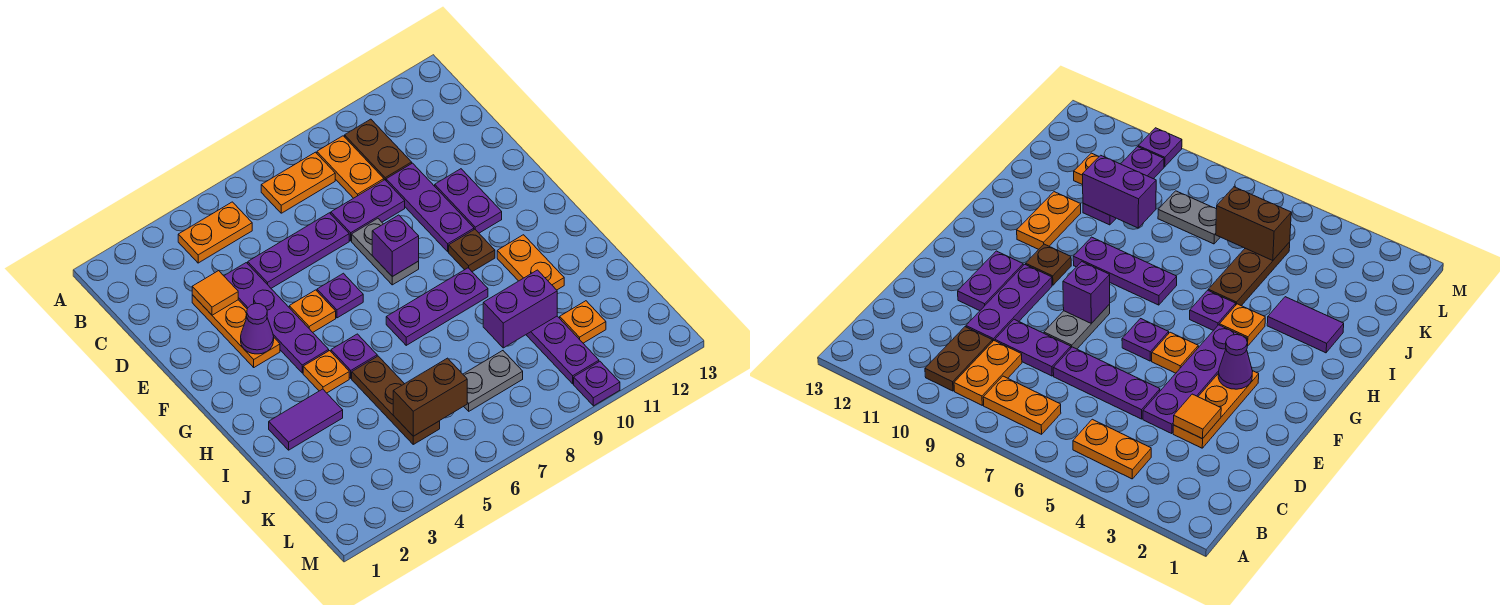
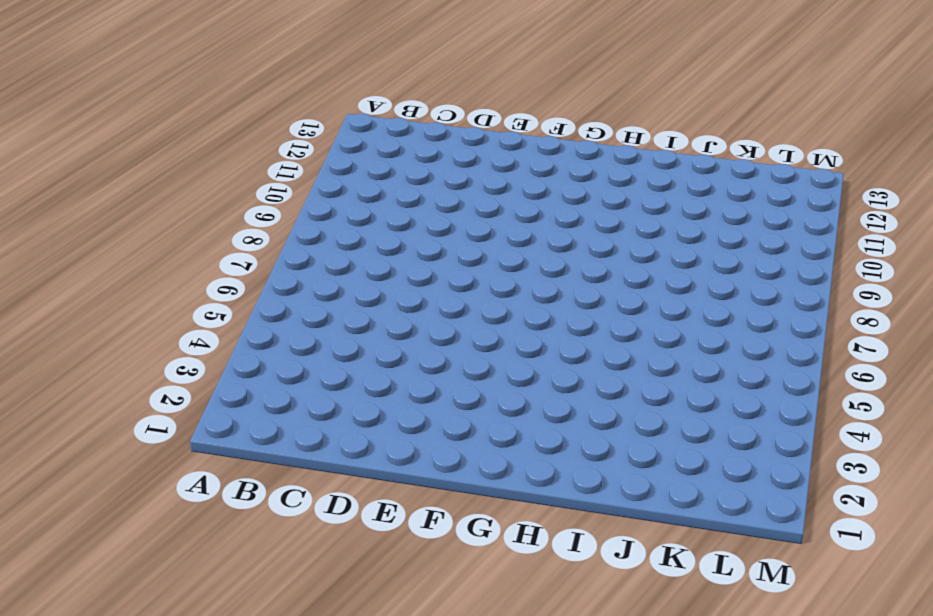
none -> orange plate B4:B5 level 1
none -> orange plate B7:B8 level 1
none -> orange plate B9:C9 level 1

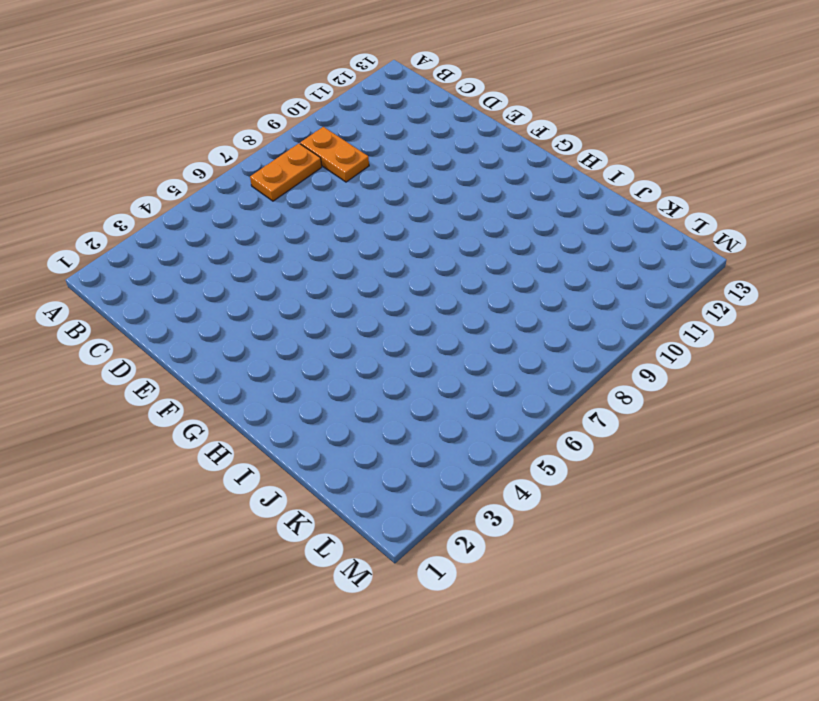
none -> orange plate B4:B5 level 1
none -> brown plate B10:C10 level 1
none -> orange plate D3:F3 level 1

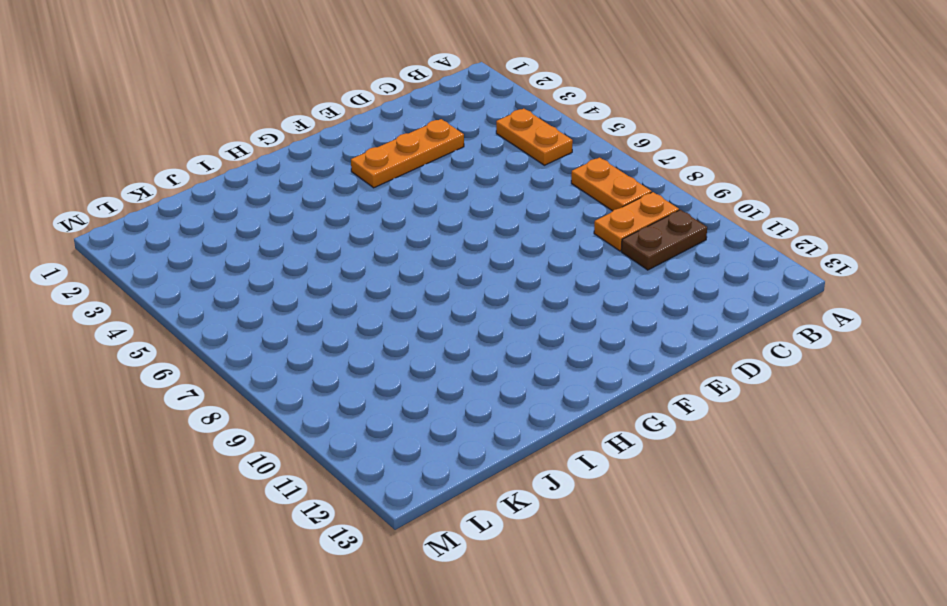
none -> purple plate D4:G4 level 1
none -> purple plate D5:D7 level 1
none -> purple plate D8:D9 level 1

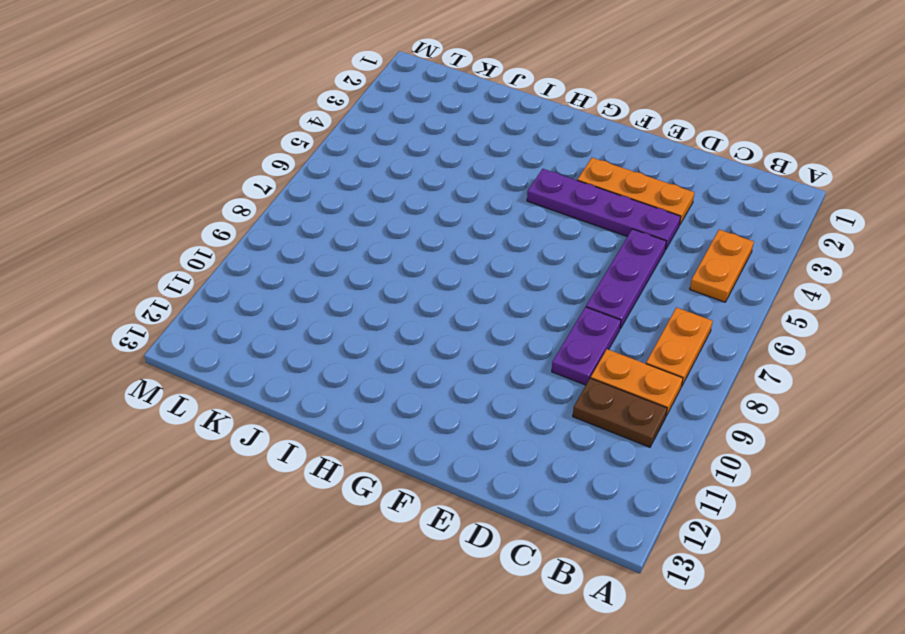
none -> purple plate D10:F10 level 1
none -> grey plate E8:F8 level 1
none -> purple plate E11:F11 level 1

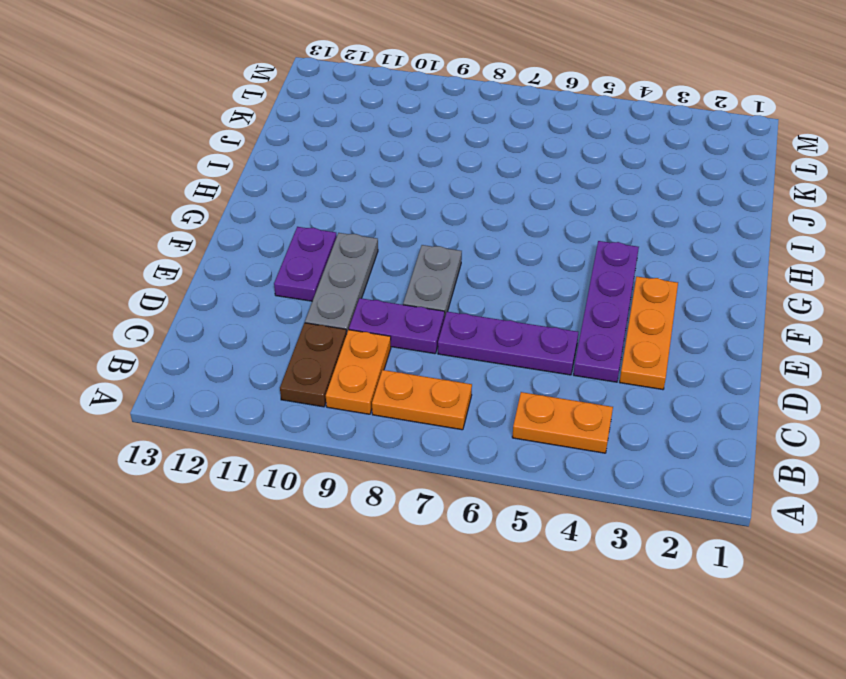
grey plate D10:F10 level 1 -> purple plate D10:F10 level 1
none -> orange plate F5 level 1
none -> purple plate F6 level 1
none -> brown plate G10 level 1

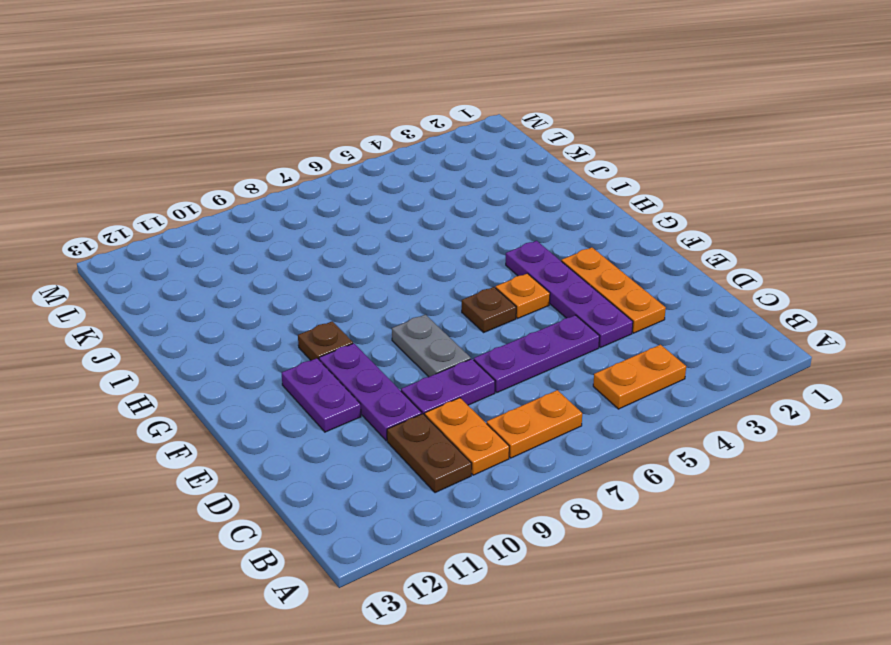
brown plate F6 level 1 -> purple plate F6 level 1
none -> orange plate H4 level 1
none -> purple plate H5 level 1
none -> purple plate H7:H9 level 1

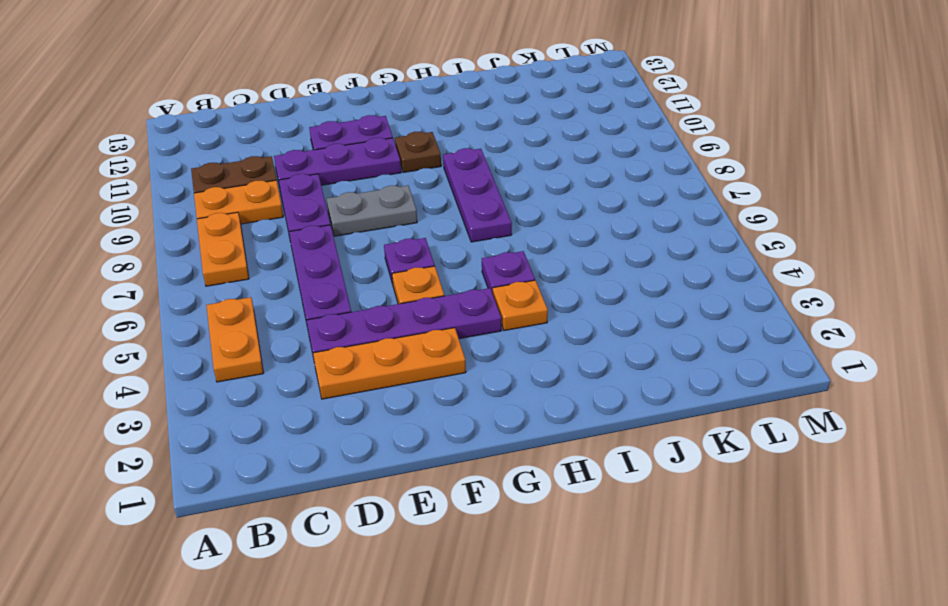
none -> orange plate H11:I11 level 1
none -> purple tile I2:I3 level 1
none -> brown plate I5:K5 level 1

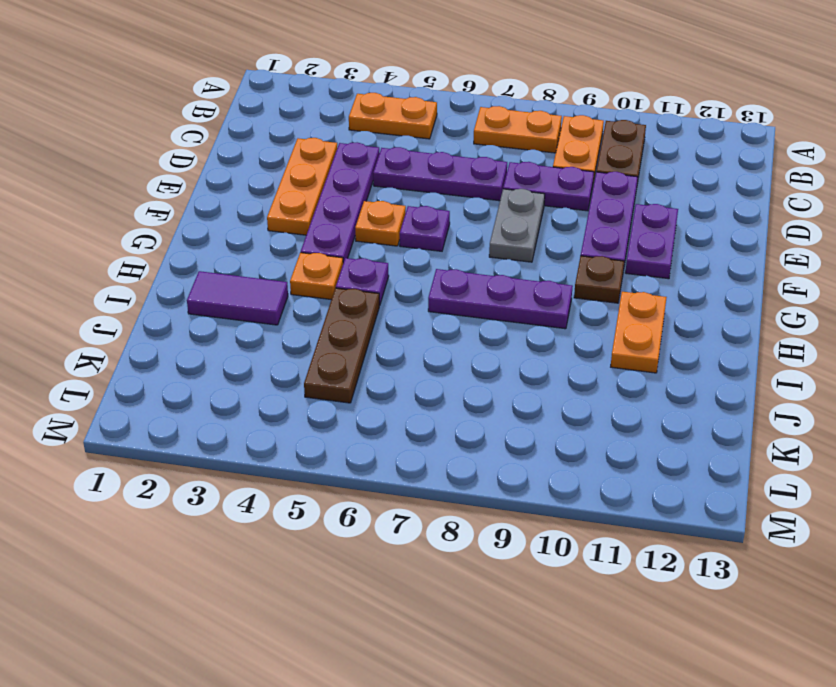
none -> purple plate J10:L10 level 1
none -> grey plate K7:K8 level 1
none -> orange plate K11 level 1

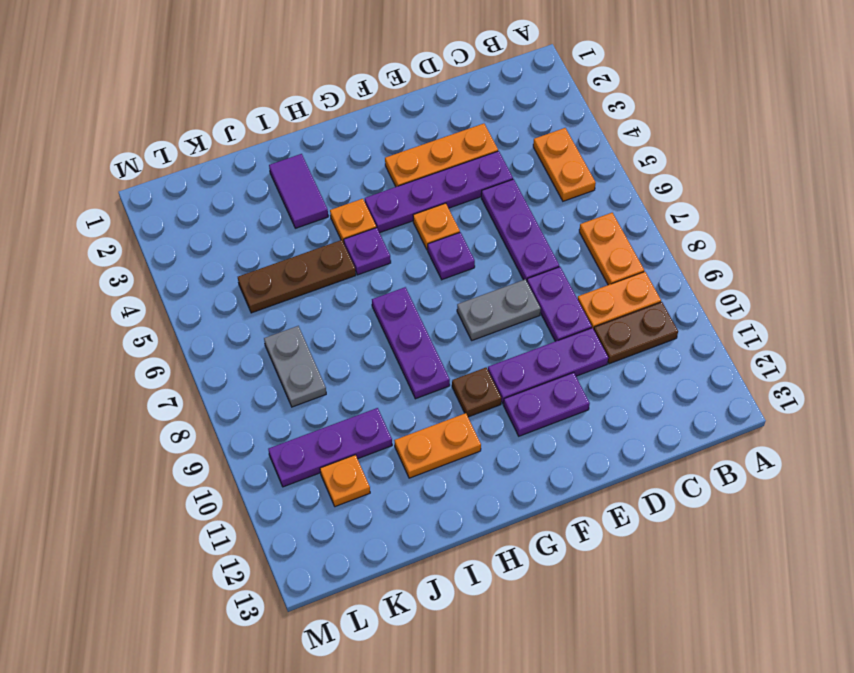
none -> purple plate M10 level 1
none -> orange tile D3 level 2
none -> purple cone F3 level 2

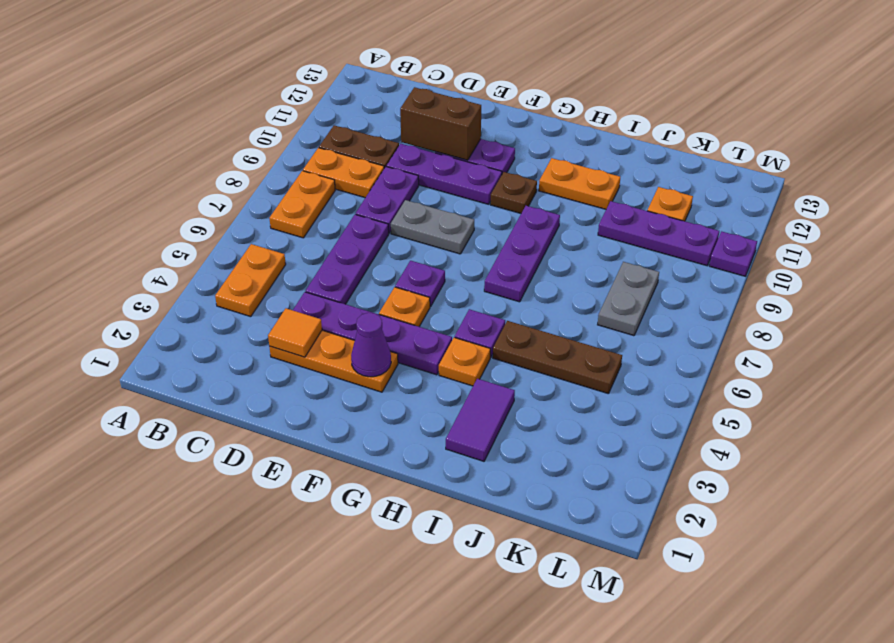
brown brick D11:E11 level 2 -> brown brick K5:K6 level 2
none -> purple brick F8 level 2
none -> purple brick J9:J10 level 2

